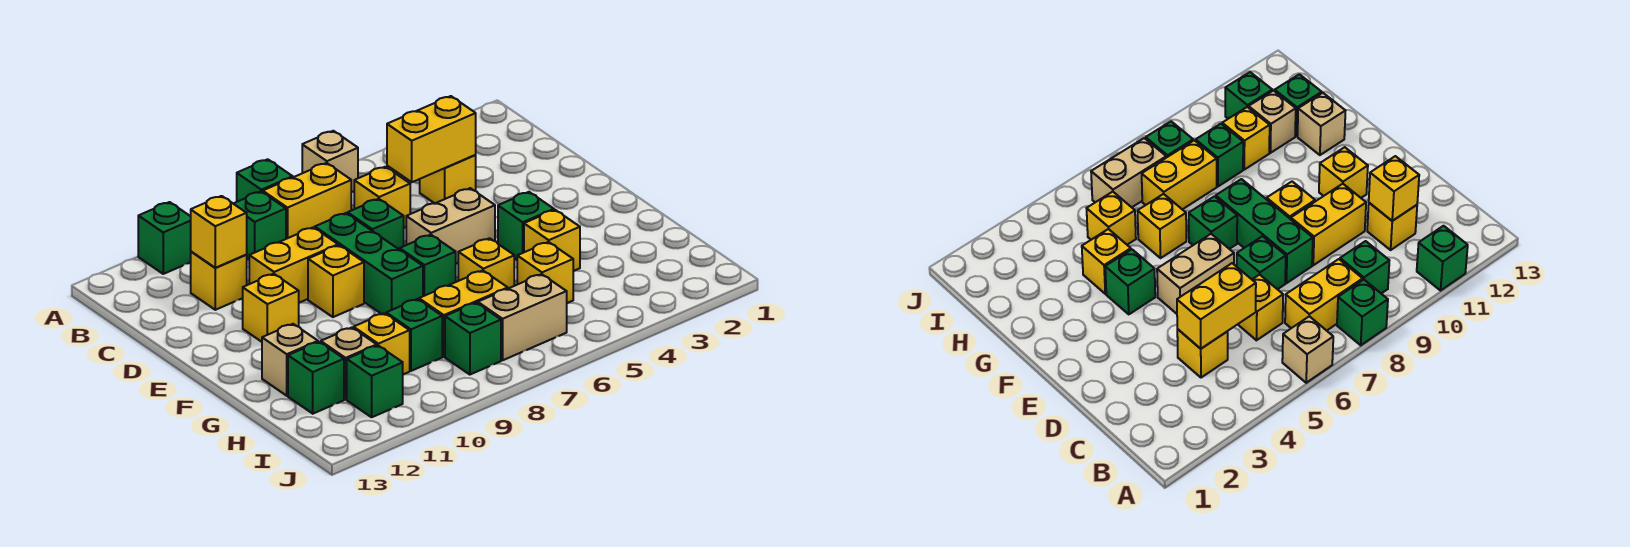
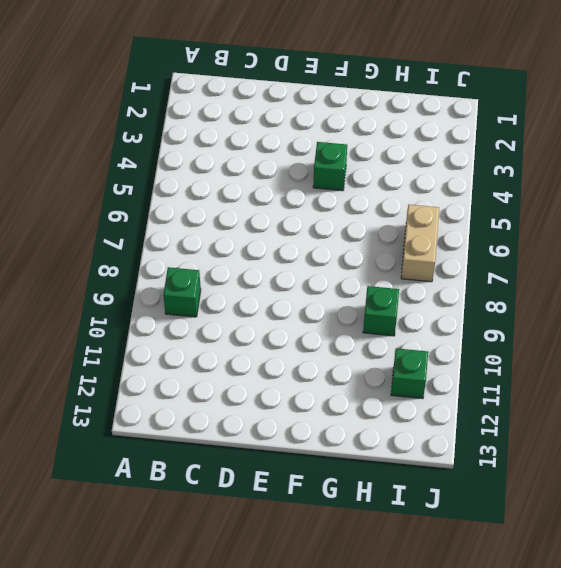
none -> tan brick A6 level 1
none -> green brick A8 level 1
none -> green brick A11 level 1
none -> yellow brick B7:B8 level 1

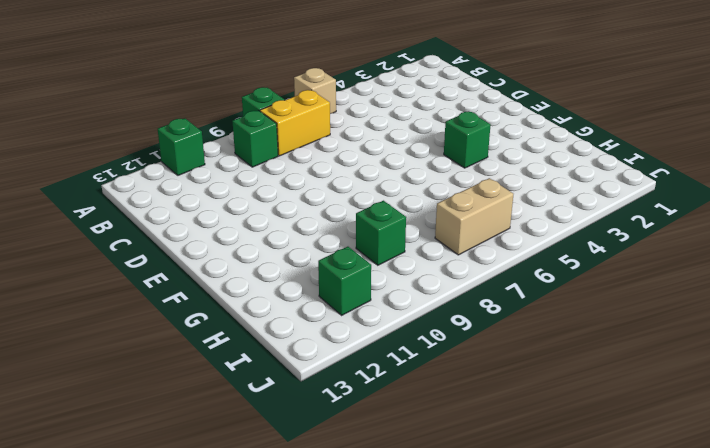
none -> yellow brick C4 level 1
none -> yellow brick C6 level 1
none -> yellow brick C11 level 1
none -> green brick D7 level 1

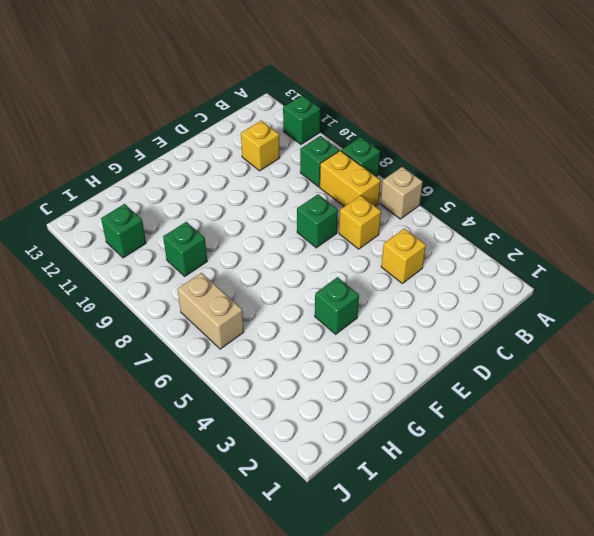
none -> green brick D8:F8 level 1
none -> yellow brick D9:D10 level 1
none -> tan brick E5:E6 level 1
none -> yellow brick E9 level 1

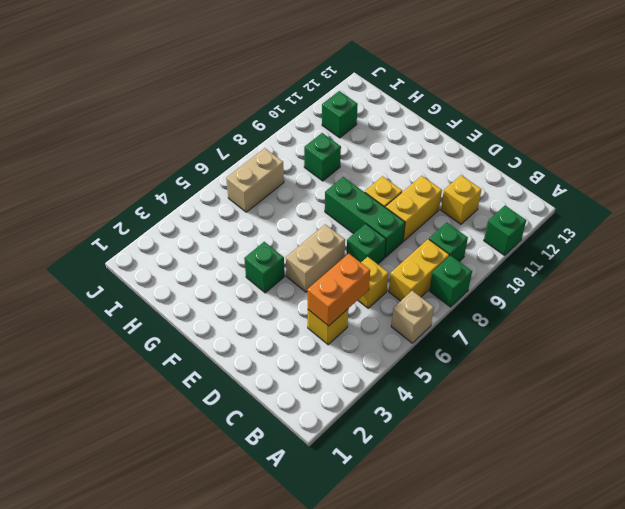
orange brick C4:C5 level 2 -> yellow brick C4:C5 level 2
none -> yellow brick E11 level 1
none -> green brick F7 level 1
none -> yellow brick G4 level 1
none -> yellow brick G6 level 1

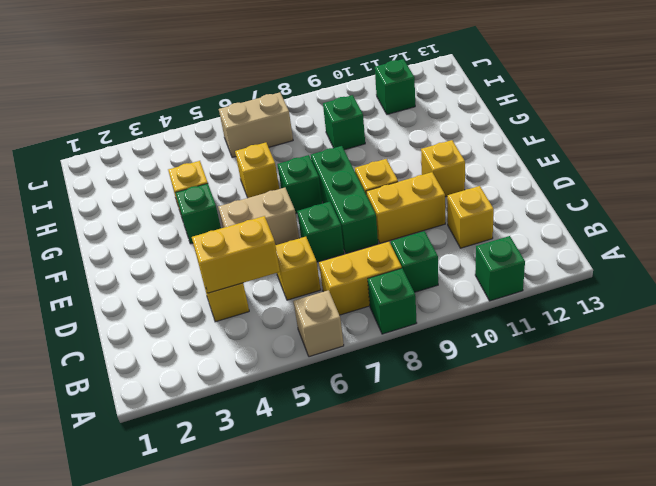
none -> tan brick G12 level 1
none -> yellow brick H5 level 1
none -> yellow brick H7:H8 level 1
none -> yellow brick H10 level 1

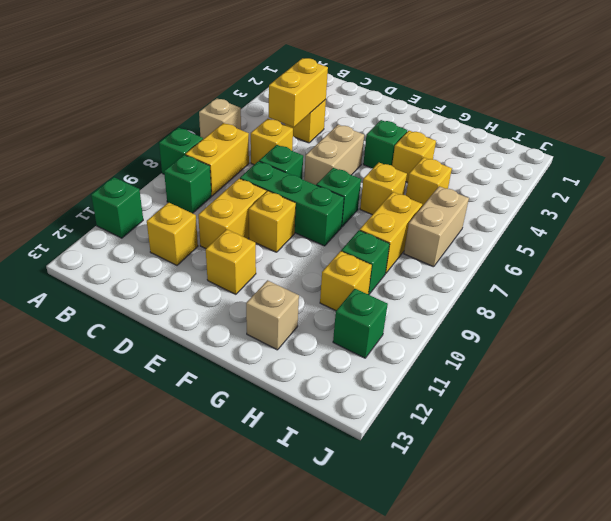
none -> tan brick H11 level 1
none -> green brick H12 level 1
none -> green brick I8 level 1
none -> yellow brick C11 level 2

